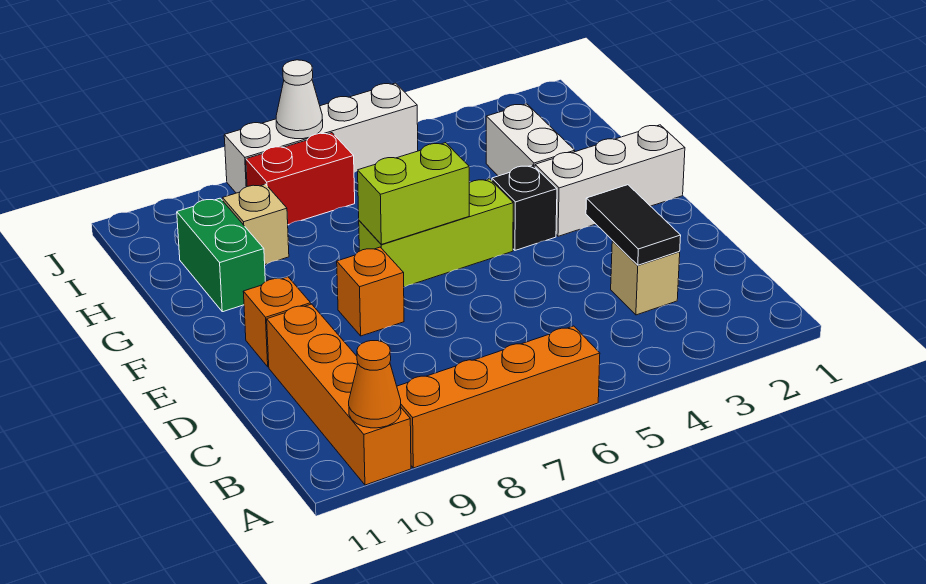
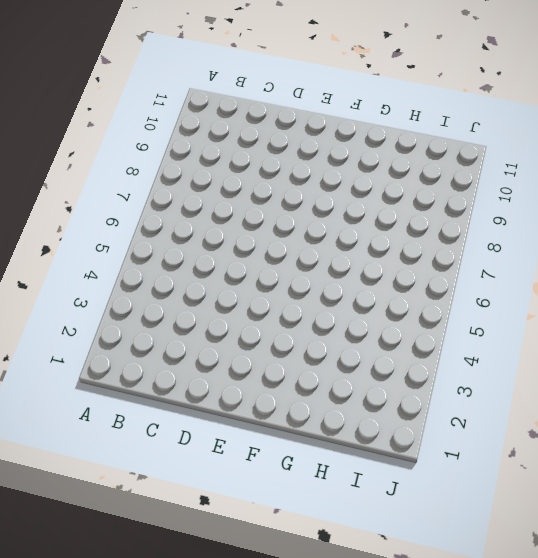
none -> orange brick A6:A9 level 1
none -> orange brick A10:D10 level 1
none -> tan brick C3 level 1

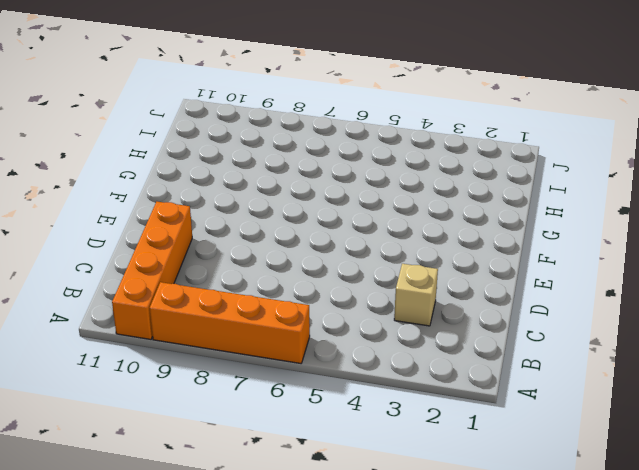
none -> orange brick E8 level 1
none -> orange brick E10 level 1
none -> white brick F1:F3 level 1

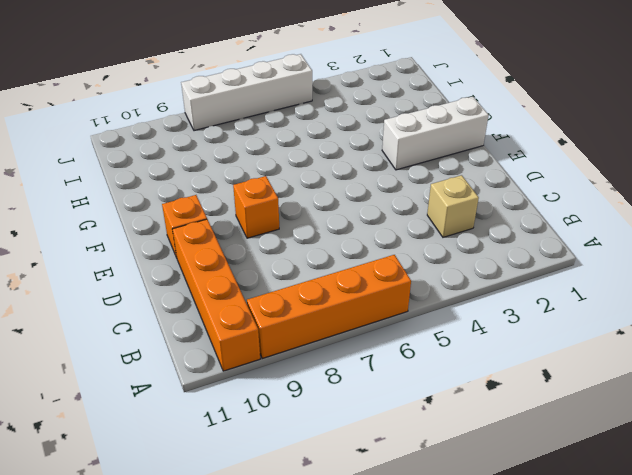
none -> black brick F4 level 1
none -> lime brick F5:F7 level 1
none -> white brick G3:H3 level 1

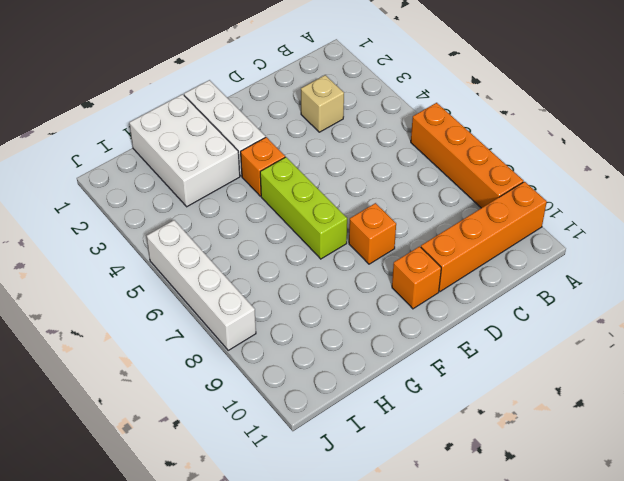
orange brick F4 level 1 -> black brick F4 level 1
white brick G1:H3 level 1 -> white brick G3:H3 level 1
none -> green brick G10:H10 level 1
none -> tan brick H9 level 1
none -> red brick I7:I8 level 1

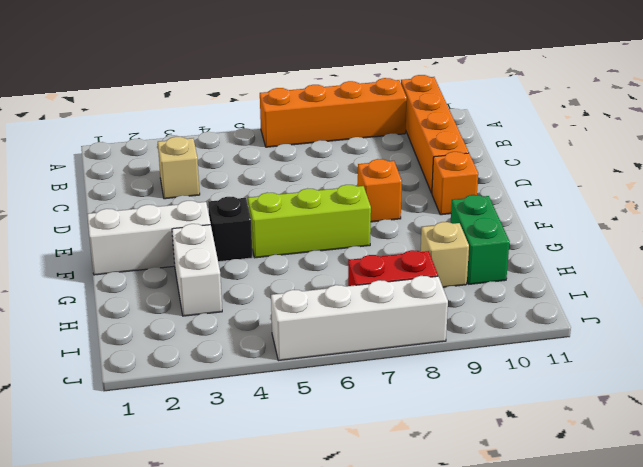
none -> orange cone A10 level 2
none -> black tile C3:D3 level 2
none -> lime brick F6:F7 level 2

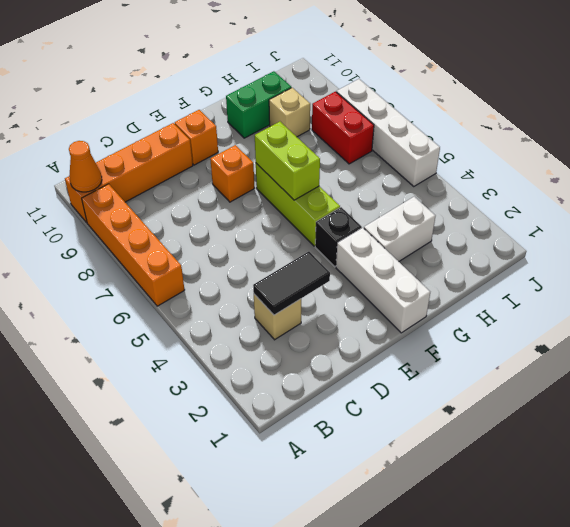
none -> white cone J7 level 2

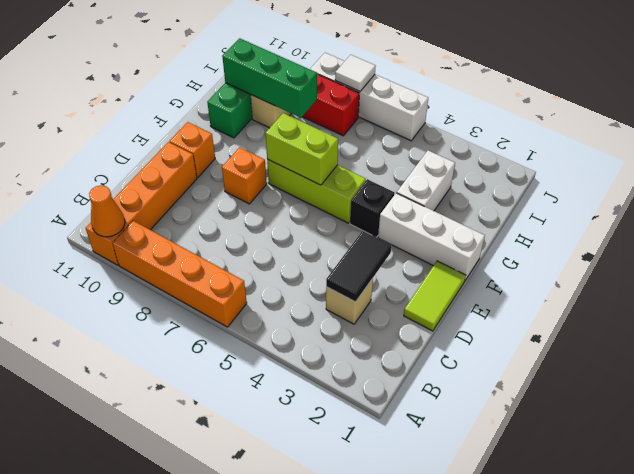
lime tile D1:E1 level 1 -> none
green brick H8:H10 level 2 -> none
white tile J7 level 2 -> white cone J7 level 2

